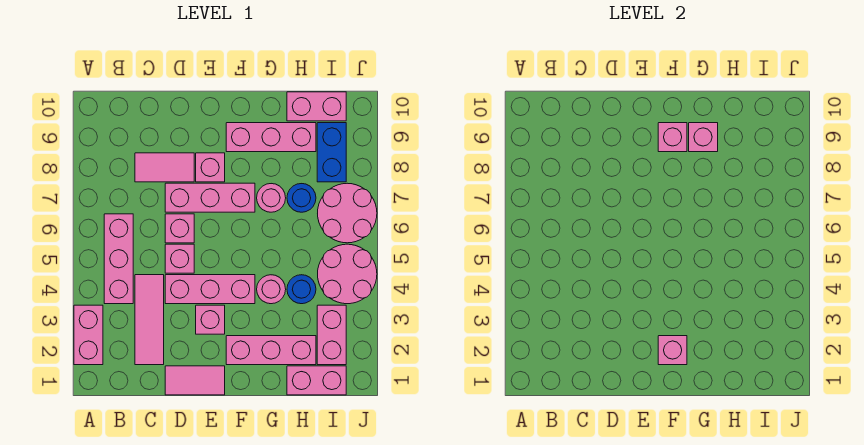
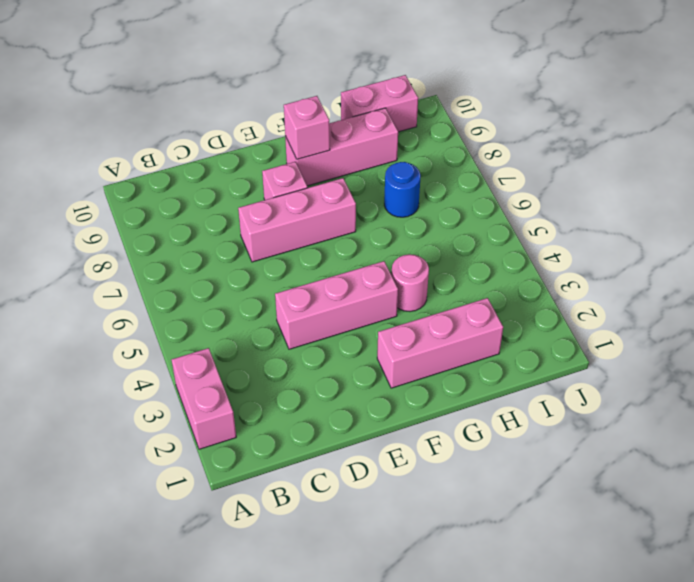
none -> pink brick B4:B6 level 1
none -> pink tile C2:C4 level 1
none -> pink tile C8:D8 level 1

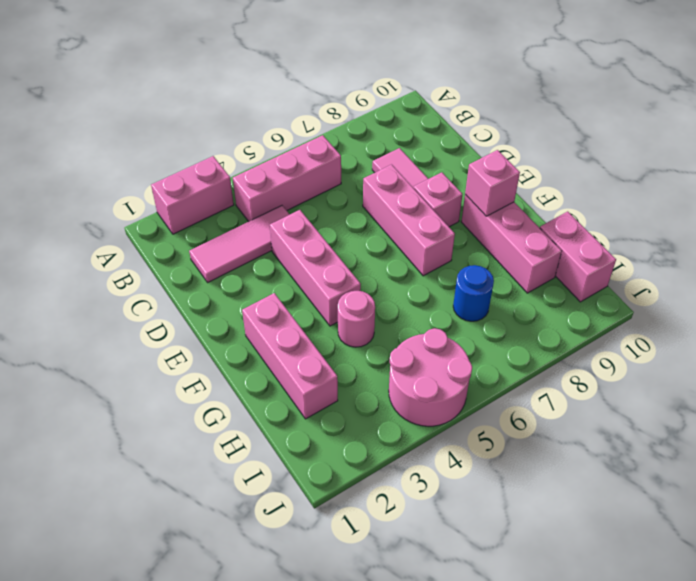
none -> pink tile D1:E1 level 1
none -> pink brick D5 level 1
none -> pink brick D6 level 1

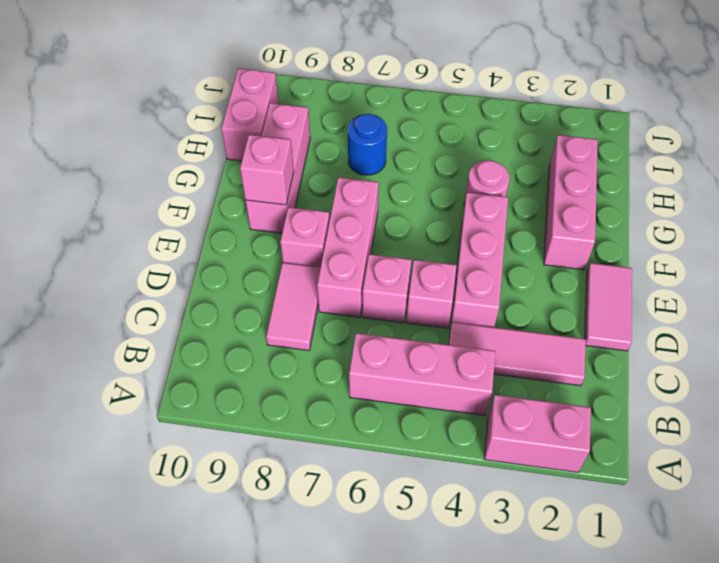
none -> pink brick E3 level 1
none -> pink round brick G7 level 1
none -> pink brick H1:I1 level 1

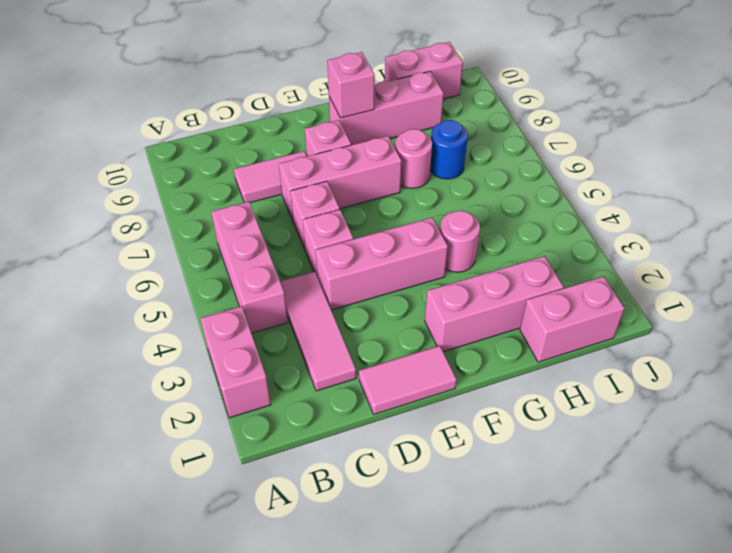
none -> pink brick E3 level 1
none -> blue round brick H4 level 1
none -> pink brick I2:I3 level 1

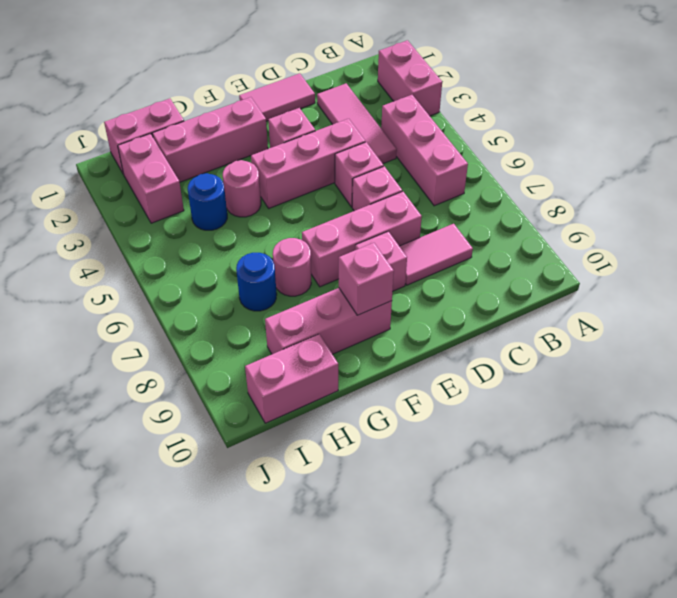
none -> pink round brick I4:J5 level 1
none -> pink round brick I6:J7 level 1
none -> blue brick I8:I9 level 1

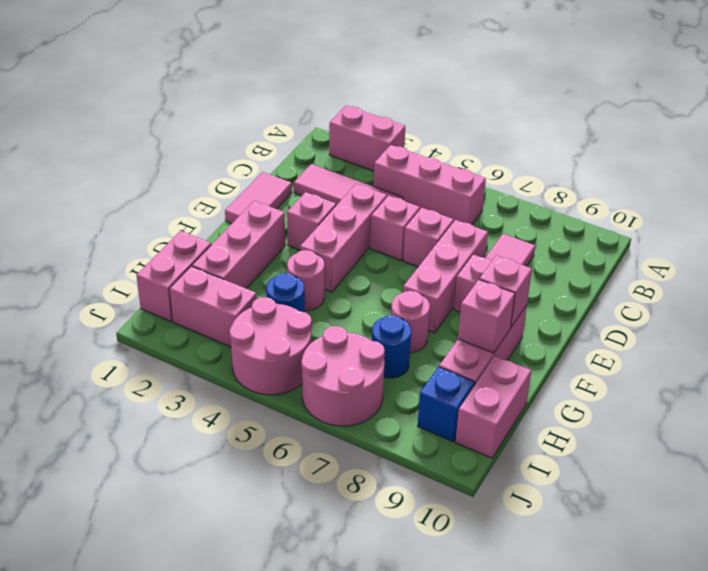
blue brick I9 level 1 -> blue brick I8:I9 level 1
none -> pink brick F2 level 2

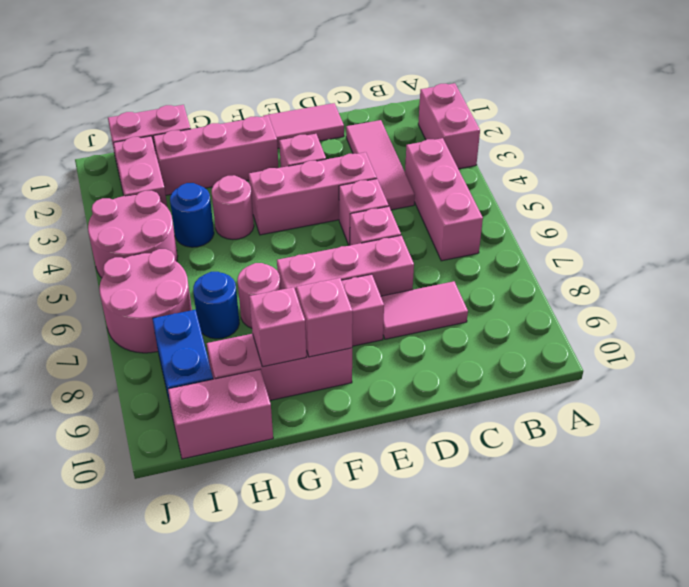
none -> pink brick F2 level 2

